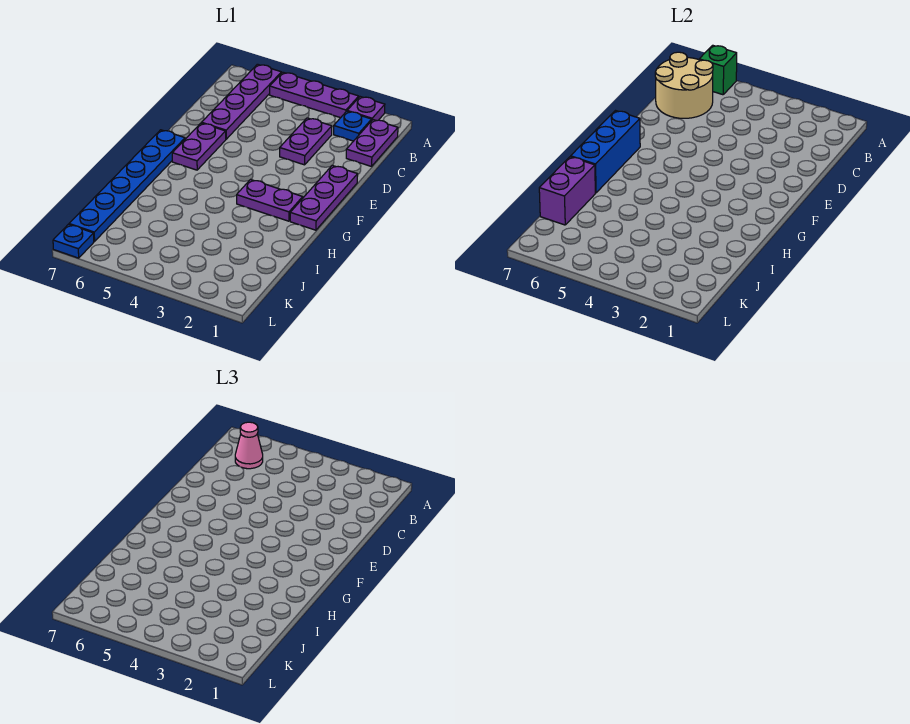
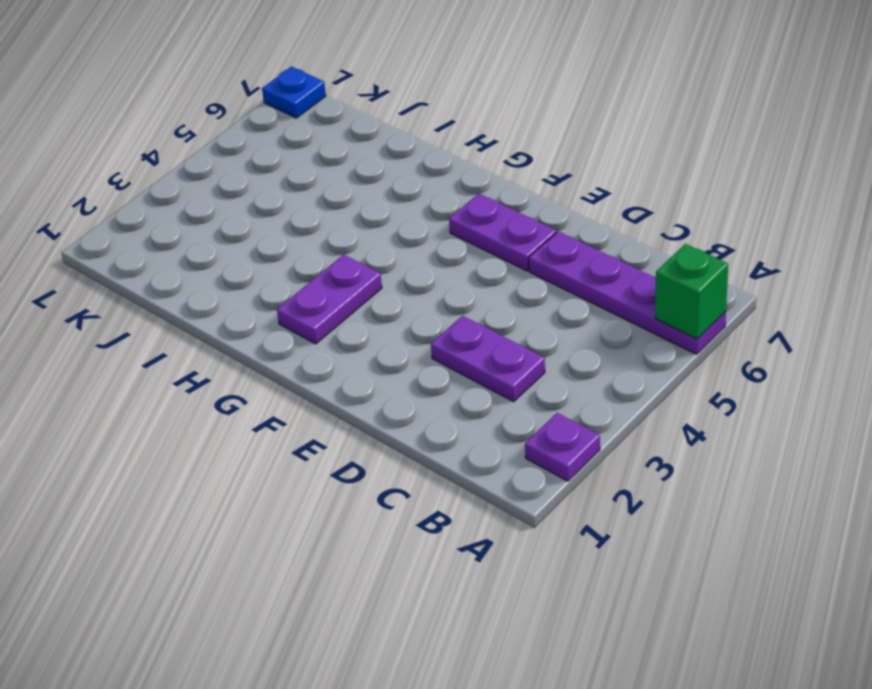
none -> purple plate A3:A5 level 1
none -> purple plate B1:C1 level 1
none -> blue plate B2 level 1

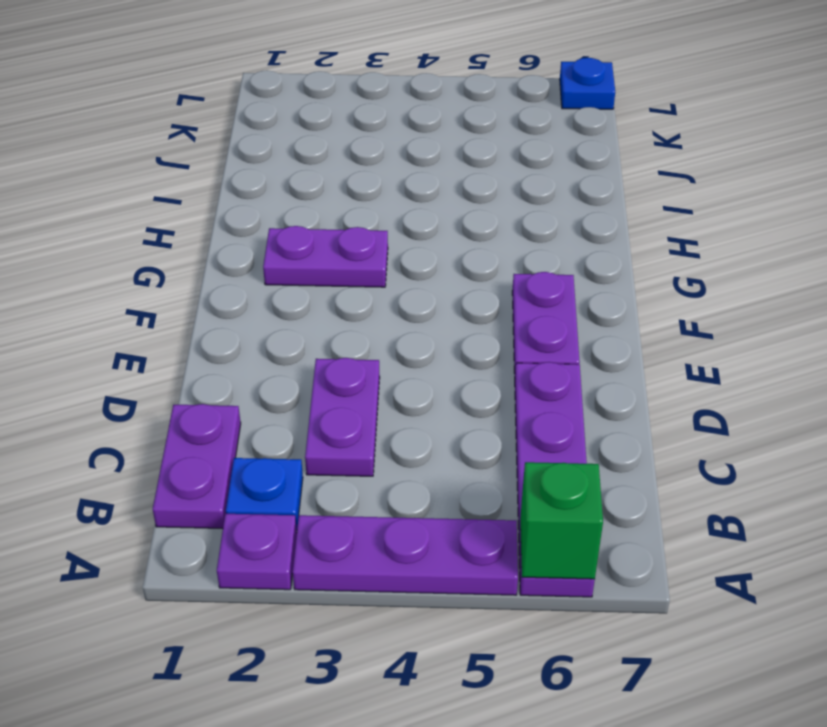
none -> purple plate E1:G1 level 1
none -> blue plate F7:K7 level 1
none -> tan round brick B6:C7 level 2

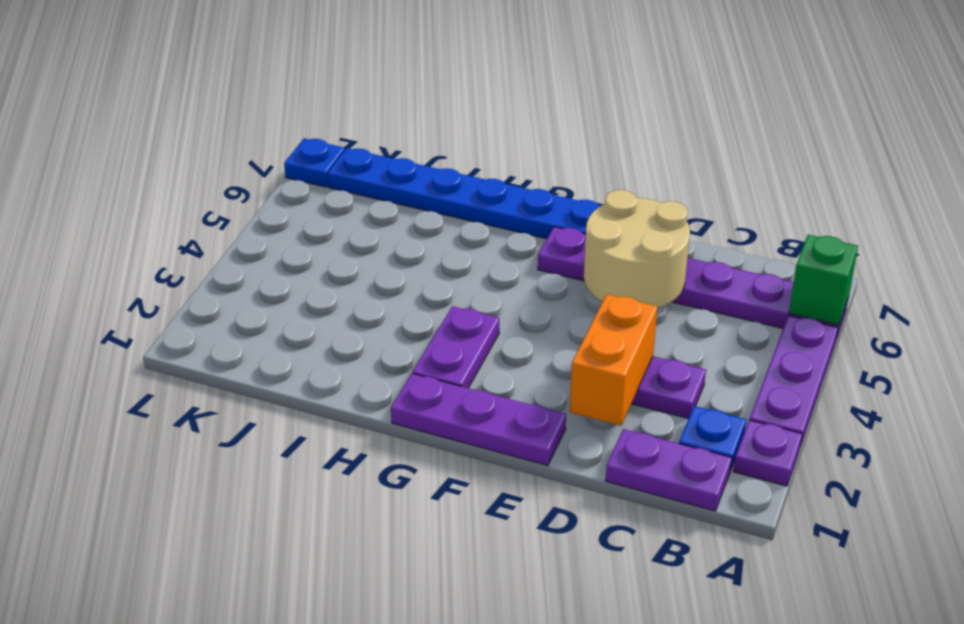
orange brick D2:D3 level 2 -> none
tan round brick D5:E6 level 2 -> tan round brick B6:C7 level 2
none -> blue brick F7:H7 level 2
none -> purple brick I7:J7 level 2
none -> pink cone B6 level 3

